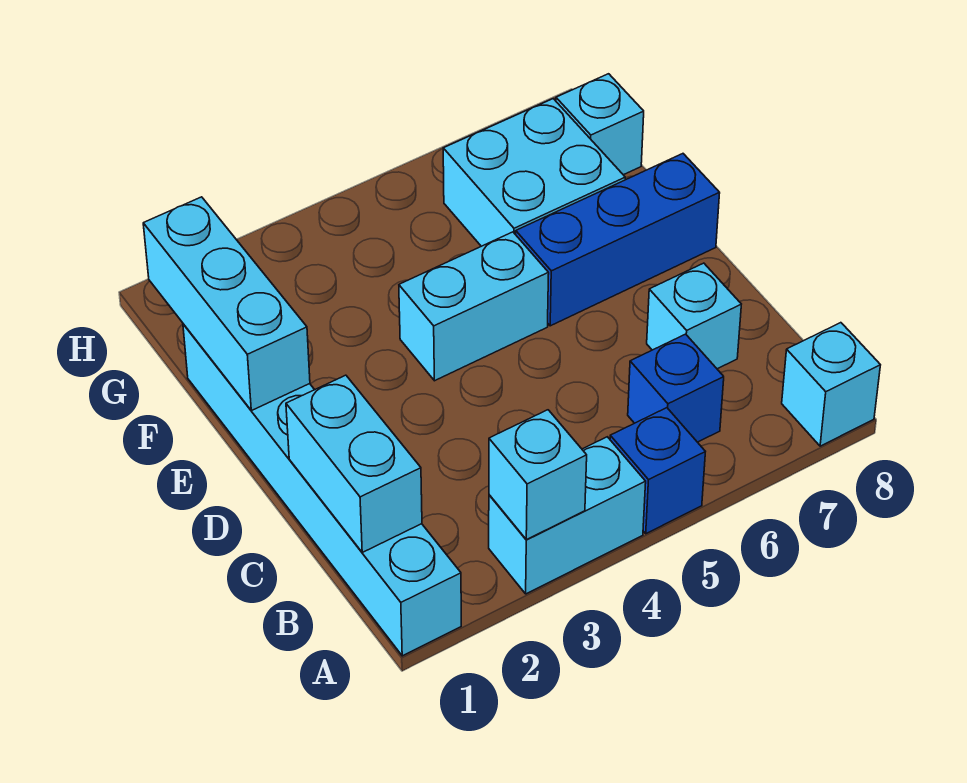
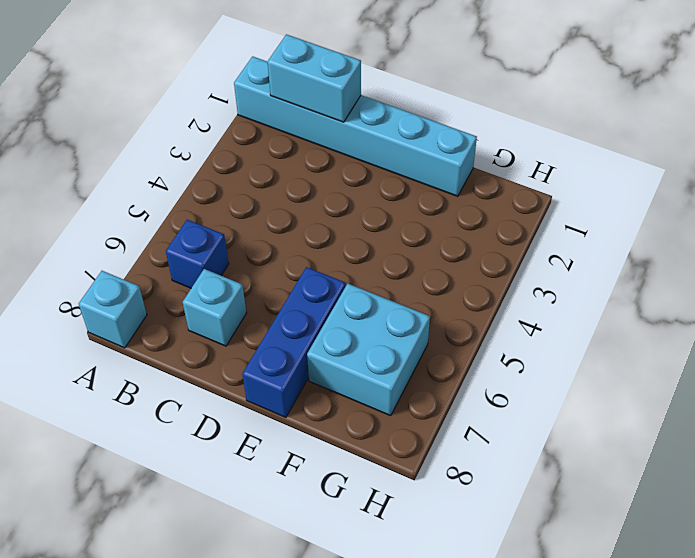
none -> cyan brick A3:A4 level 1
none -> blue brick A5 level 1
none -> cyan brick E4:E5 level 1

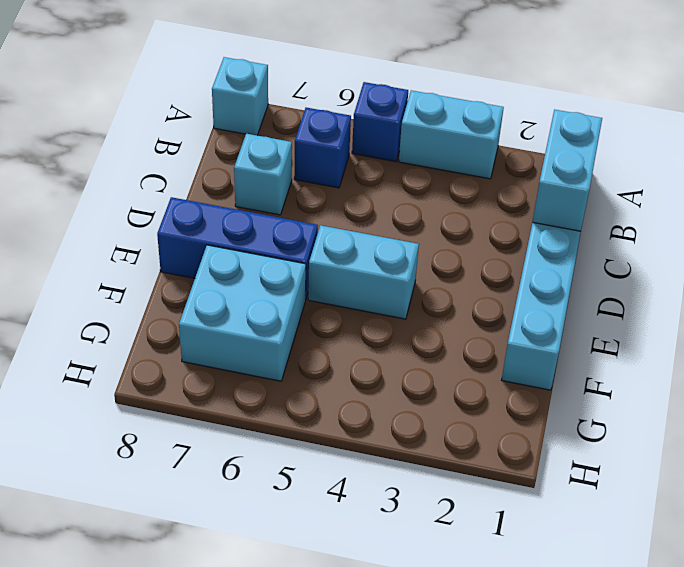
none -> cyan brick G8 level 1
none -> cyan brick A3 level 2
none -> cyan brick E1:G1 level 2

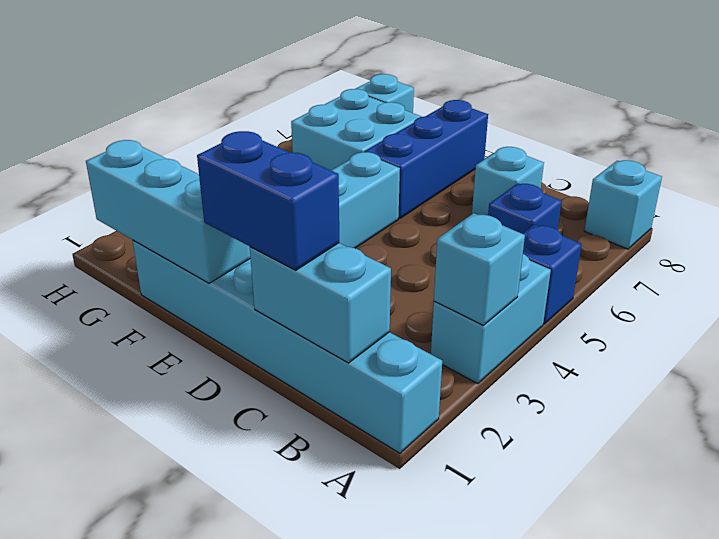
blue brick C1:D1 level 3 -> none

